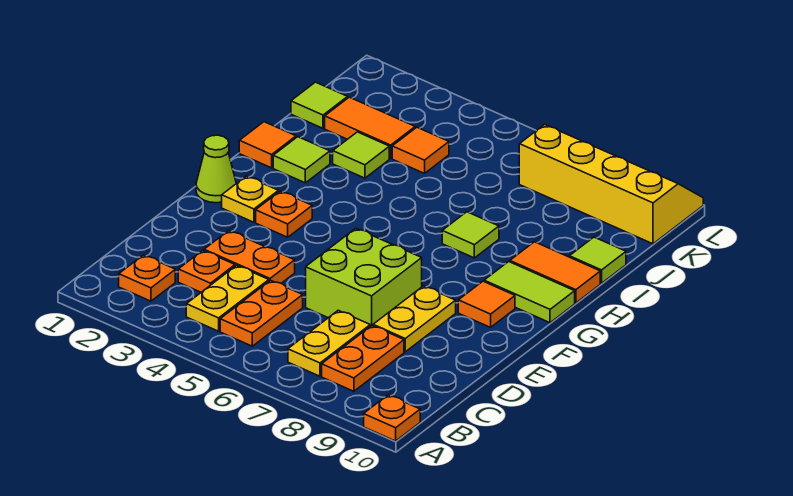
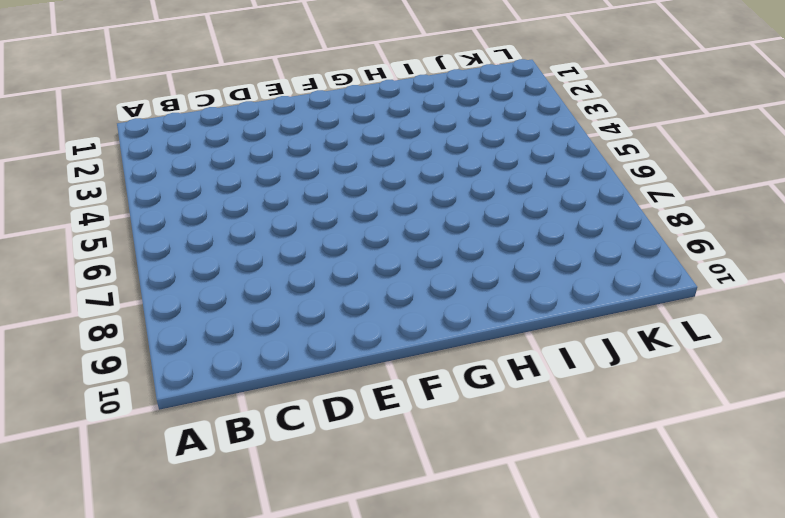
none -> orange plate A10 level 1
none -> orange plate B2 level 1
none -> yellow plate B4:C4 level 1

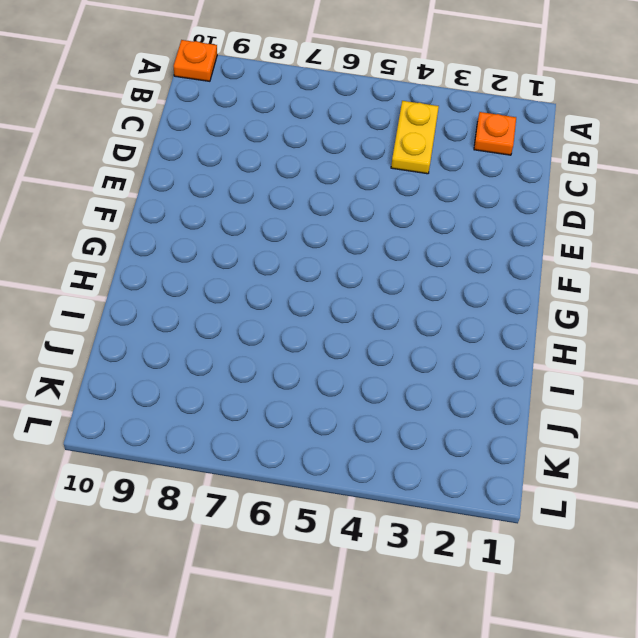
none -> orange plate B5:C5 level 1
none -> yellow plate B7:C7 level 1
none -> orange plate B8:C8 level 1

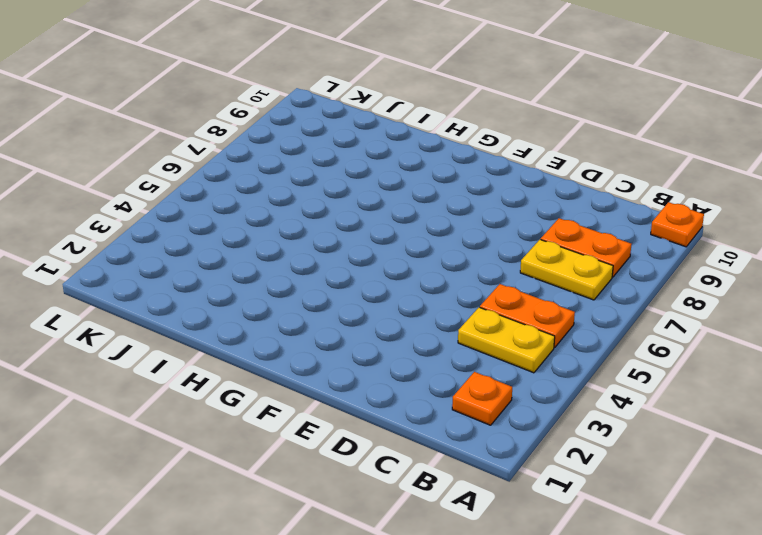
none -> orange plate C3 level 1
none -> orange plate D3:D4 level 1
none -> lime brick D6:E7 level 1

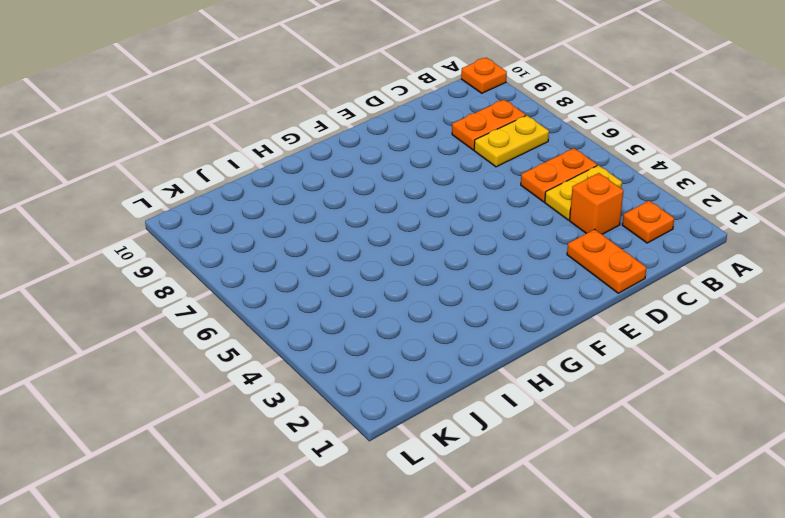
orange brick C3 level 1 -> orange plate C3 level 1
orange plate D1:D2 level 1 -> orange plate D3:D4 level 1
none -> lime brick D6:E7 level 1
none -> yellow plate D8:E8 level 1
none -> lime cone F1 level 1

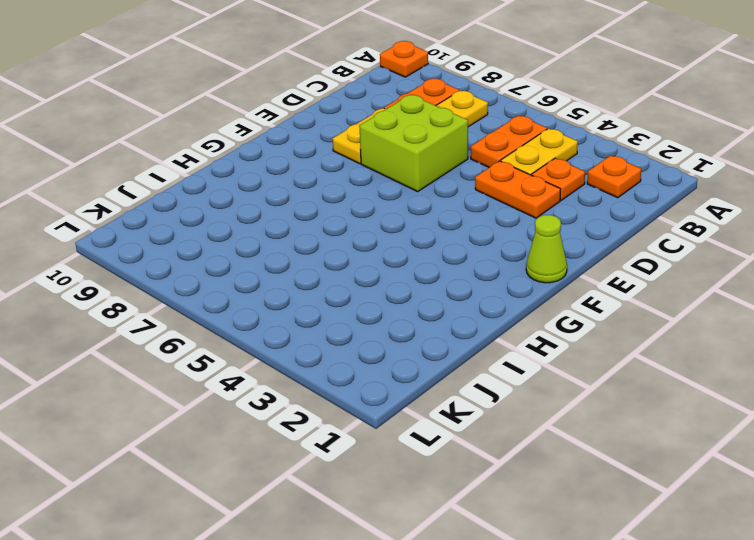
none -> yellow plate F2 level 1
none -> orange plate F3 level 1
none -> orange tile F9 level 1

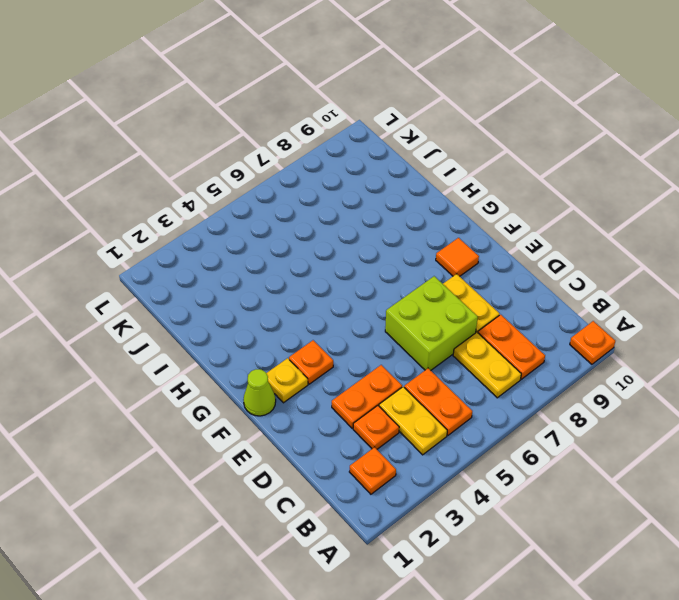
none -> lime tile G9:G10 level 1
none -> orange tile H1 level 1
none -> lime tile H2 level 1

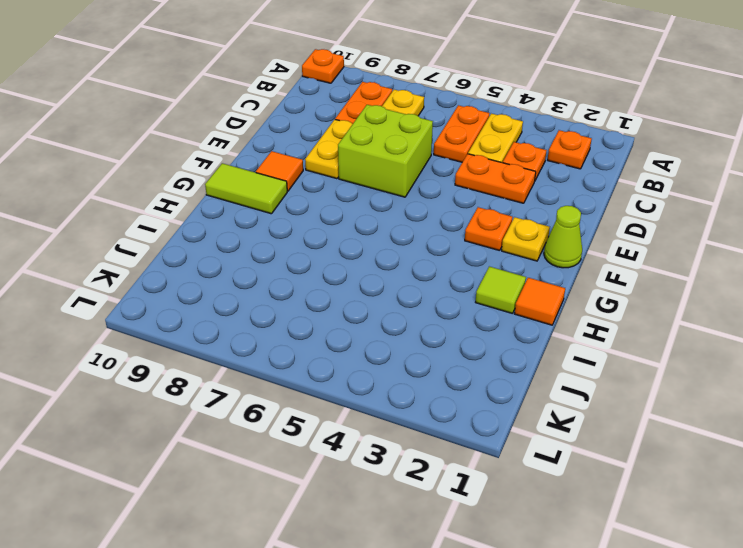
none -> lime tile H7 level 1
none -> orange tile H9:H10 level 1
none -> lime tile I3 level 1

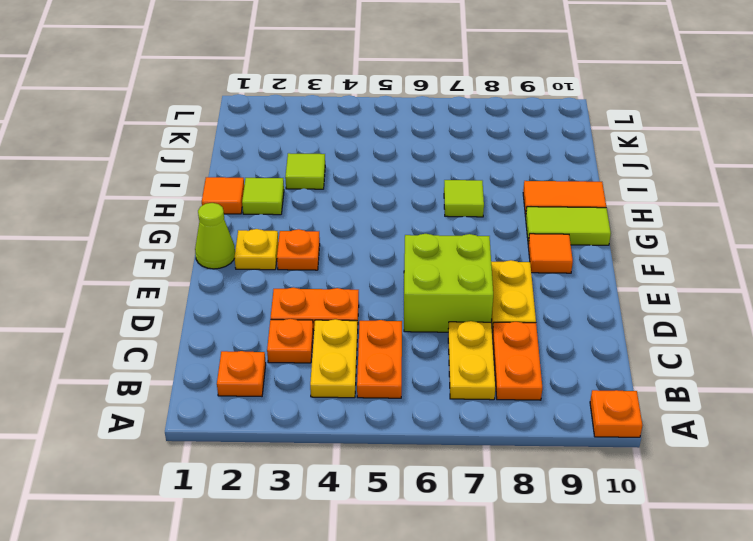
none -> lime tile I10 level 1
none -> lime tile J1 level 1
none -> orange tile J2:J3 level 1

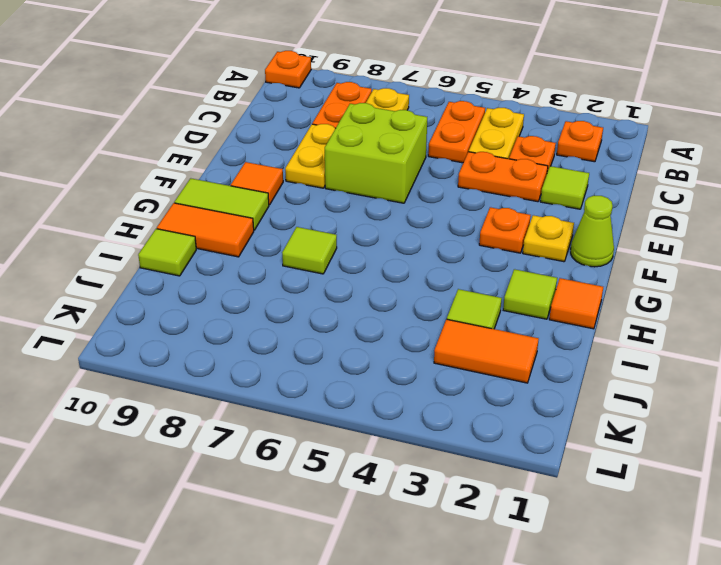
lime tile D2 level 1 -> lime tile J1 level 1
none -> orange tile J4 level 1
none -> yellow slope K7:L10 level 1 top K

